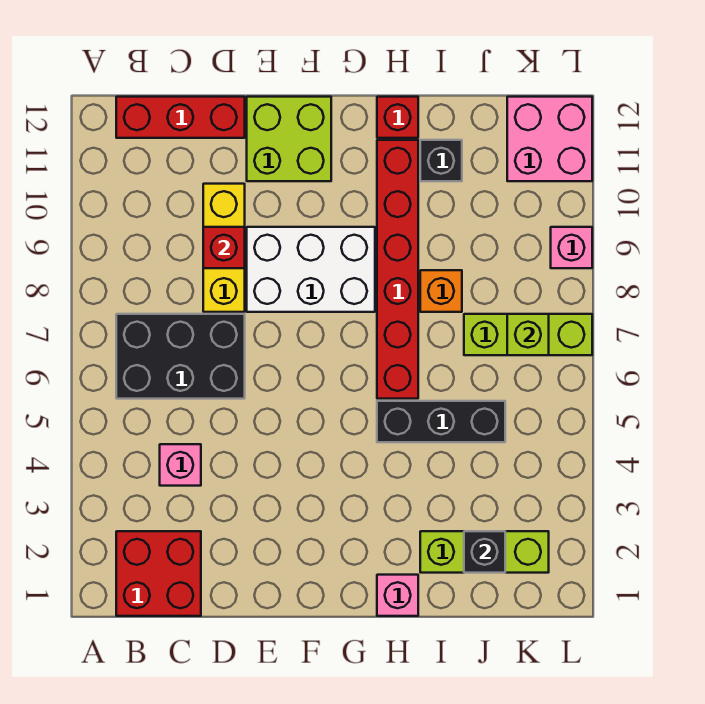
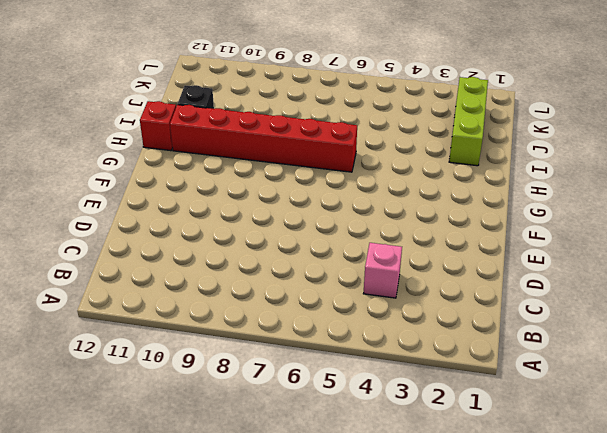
none -> red brick B1:C2 level 1
none -> black brick B6:D7 level 1
none -> red brick B12:D12 level 1

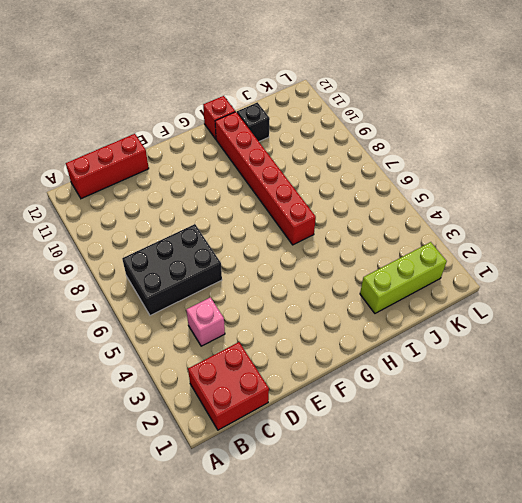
none -> yellow brick D8:D10 level 1
none -> white brick E8:G9 level 1
none -> lime brick E11:F12 level 1

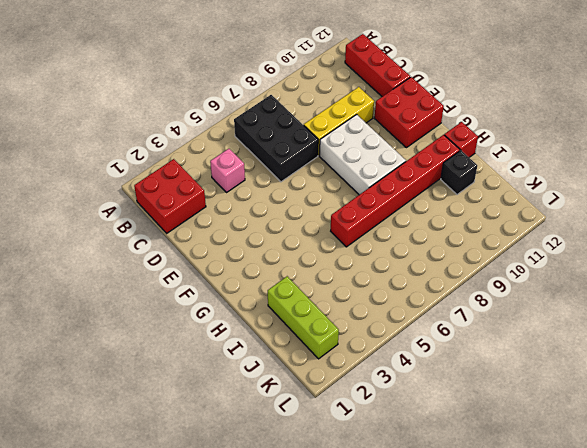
red brick E11:F12 level 1 -> lime brick E11:F12 level 1
none -> pink brick H1 level 1
none -> black brick H5:J5 level 1
none -> orange brick I8 level 1

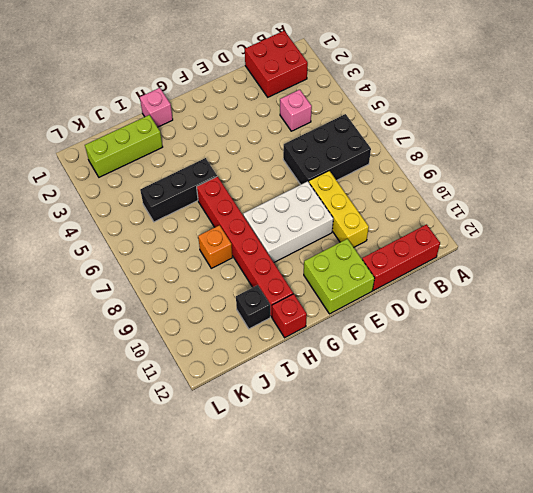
none -> lime brick J7:L7 level 1
none -> pink brick K11:L12 level 1
none -> pink brick L9 level 1

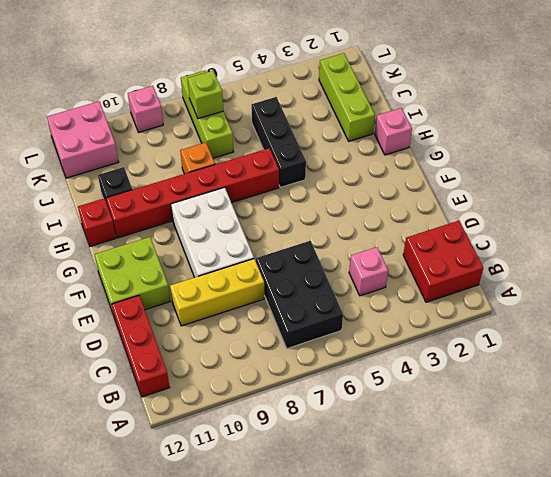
none -> red brick D9 level 2
none -> black brick J2 level 2

